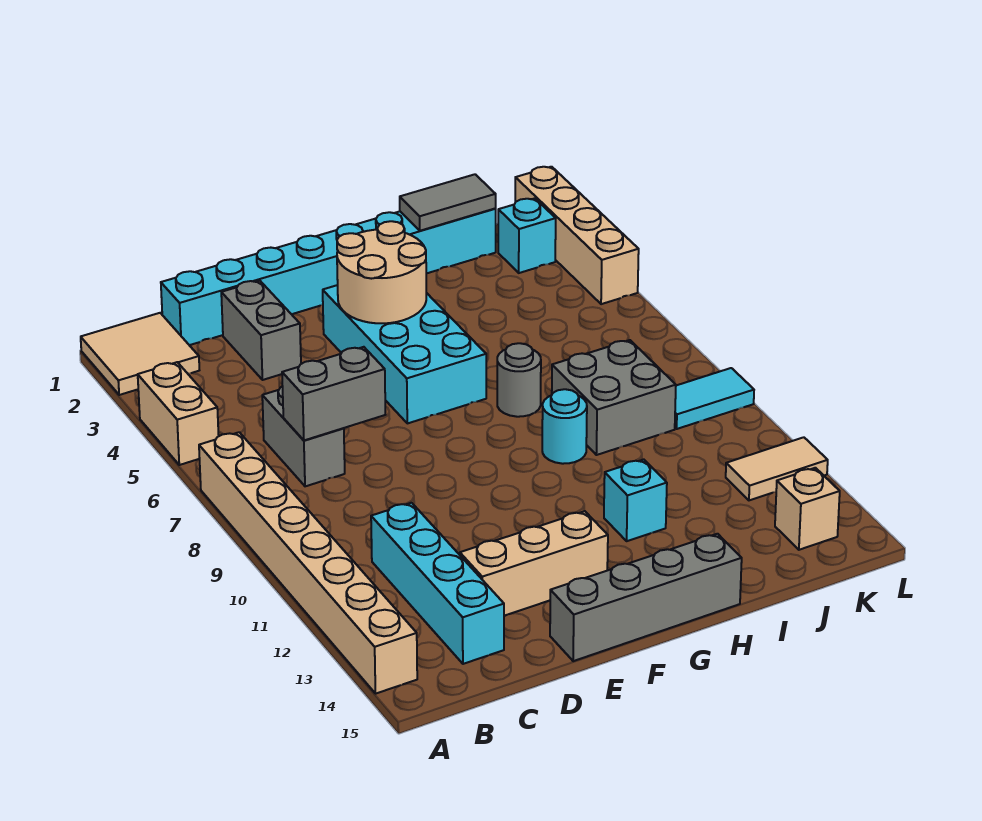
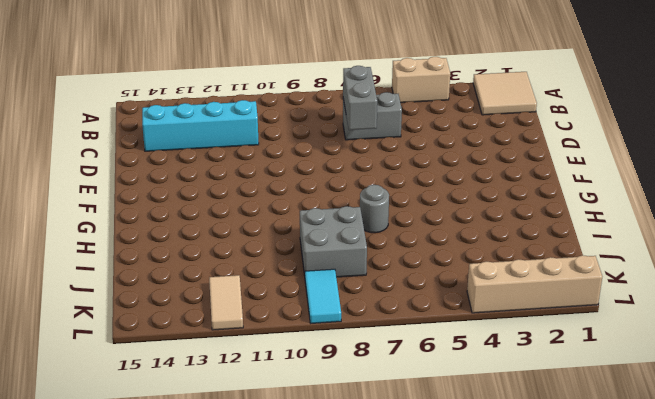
none -> tan brick A7:A14 level 1
none -> cyan brick C1:J1 level 1
none -> grey brick D2:D3 level 1

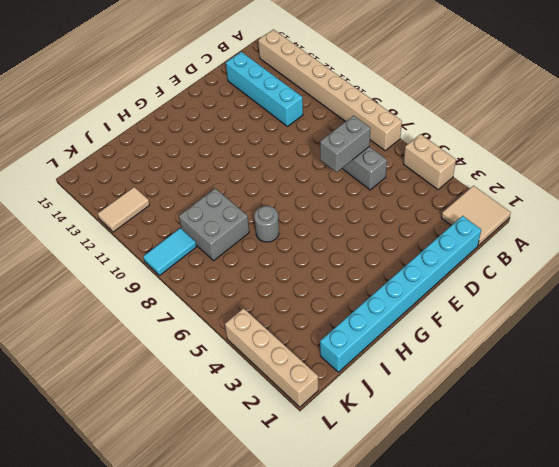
none -> grey brick D2:D3 level 1
none -> tan brick D13:F13 level 1
none -> grey brick E15:H15 level 1

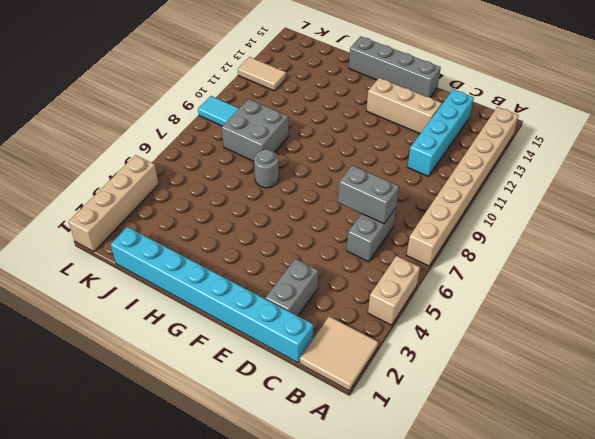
none -> cyan brick F3:G6 level 1
none -> cyan round brick H9 level 1
none -> cyan brick H12 level 1

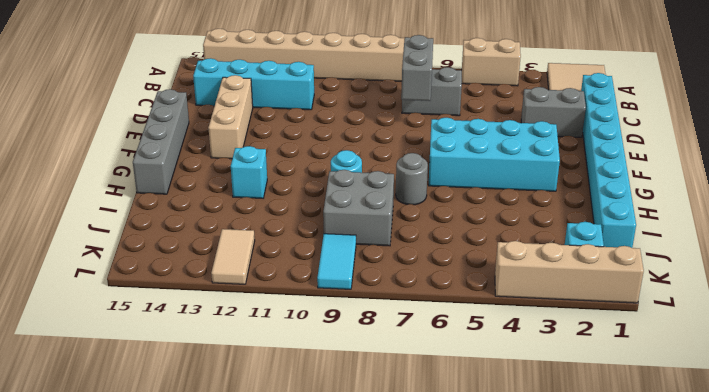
none -> tan brick K14 level 1
none -> tan round brick F3:G4 level 2
none -> grey tile I1:J1 level 2

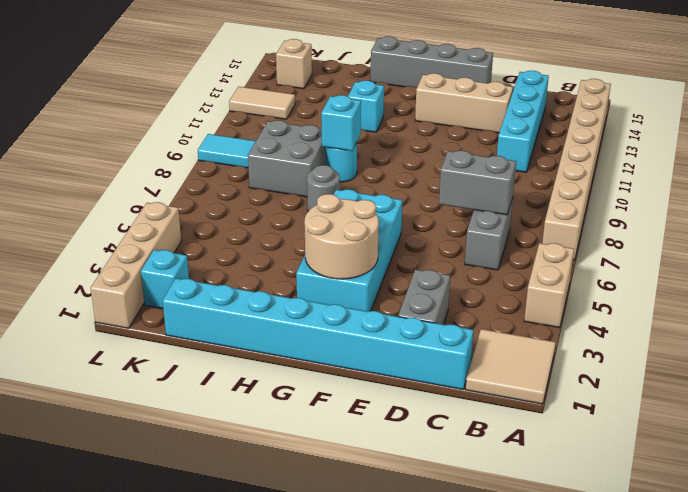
cyan brick H9 level 2 -> none
none -> grey tile I1:J1 level 2

